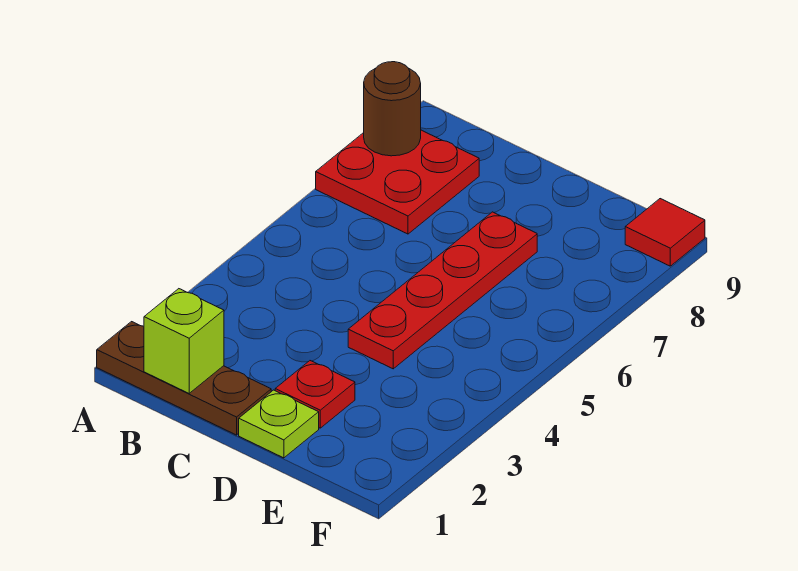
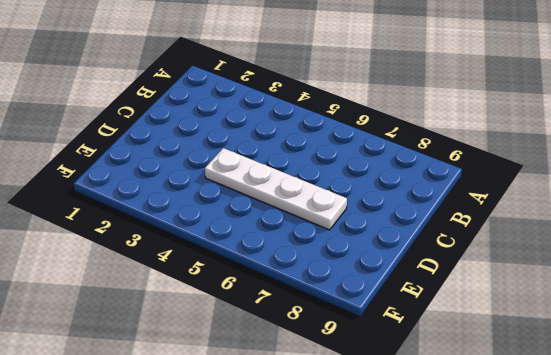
white plate D4:D7 level 1 -> red plate D4:D7 level 1
none -> brown plate A1:C1 level 1
none -> red plate A7:B8 level 1

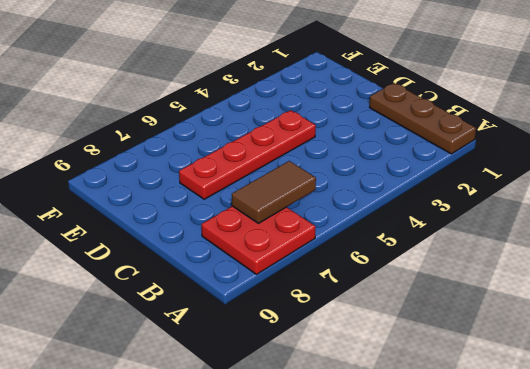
brown tile B6:B7 level 2 -> none
none -> lime plate D1 level 1
none -> red plate D2 level 1

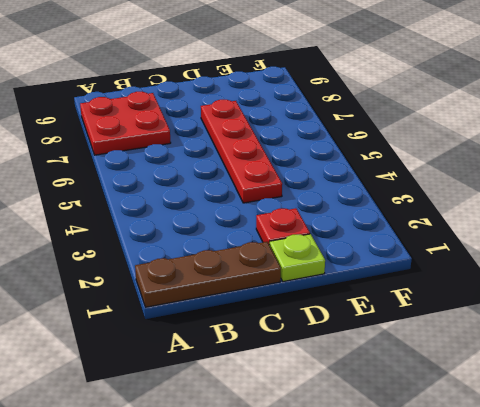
none -> red tile F9 level 1
none -> brown round brick A8 level 2

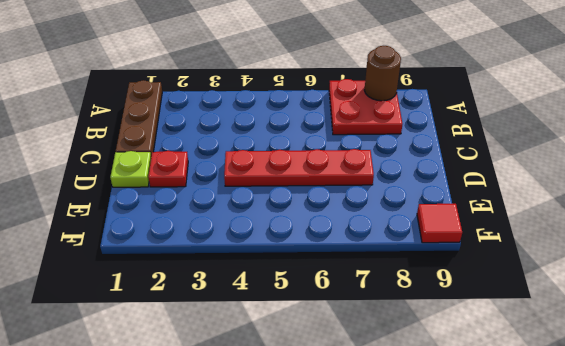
none -> lime brick B1 level 2

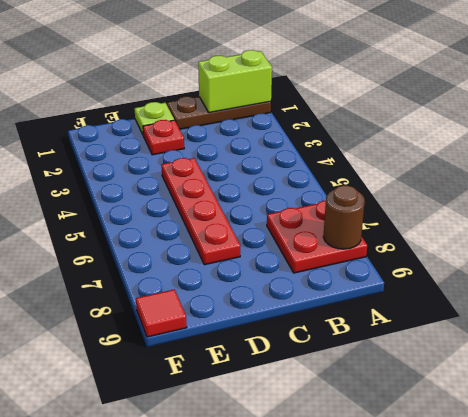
lime brick A1:B1 level 2 -> lime brick B1 level 2

